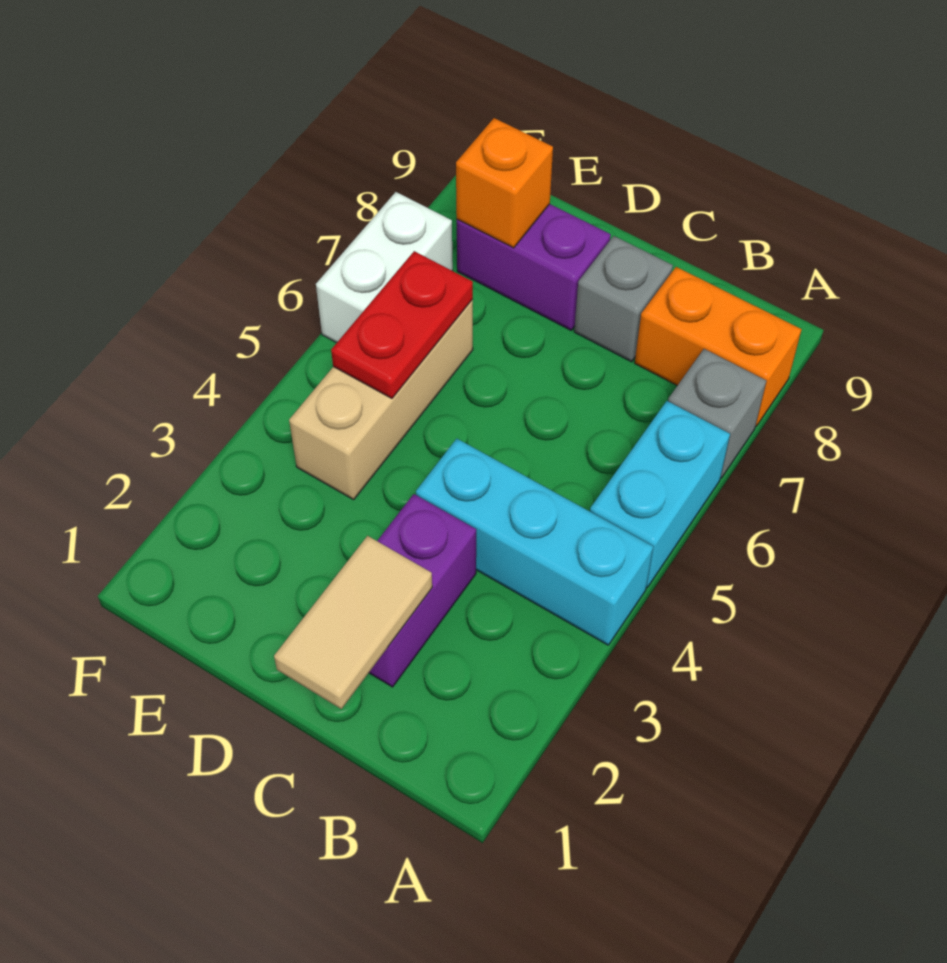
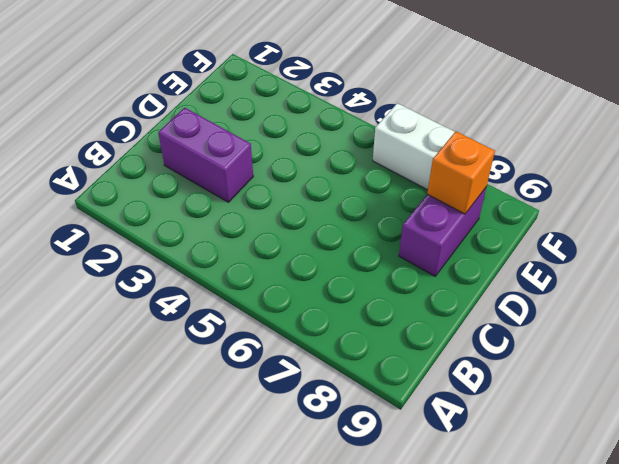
none -> cyan brick A4:C4 level 1
none -> cyan brick A5:A6 level 1
none -> grey brick A7 level 1

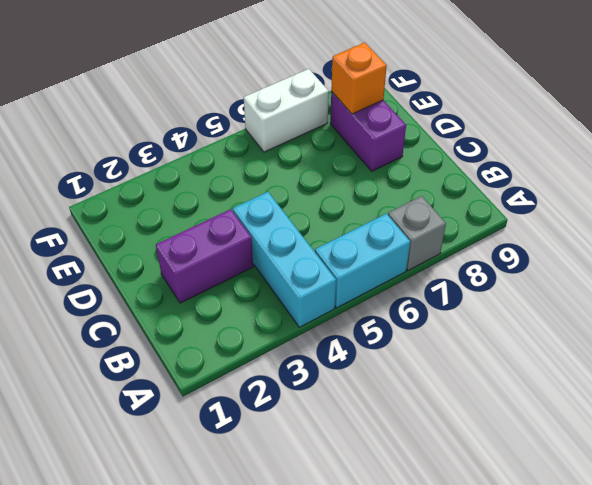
none -> orange brick A8:B8 level 1
none -> grey brick C8 level 1
none -> tan brick E4:E6 level 1

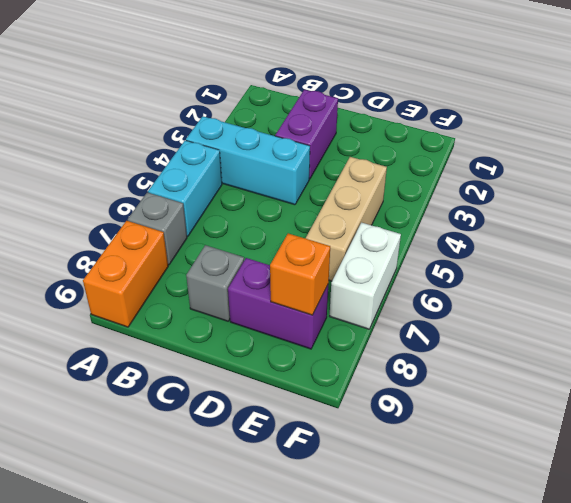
orange brick A8:A9 level 1 -> orange brick A8:B8 level 1
none -> tan tile C1:C2 level 2
none -> red plate E5:E6 level 2

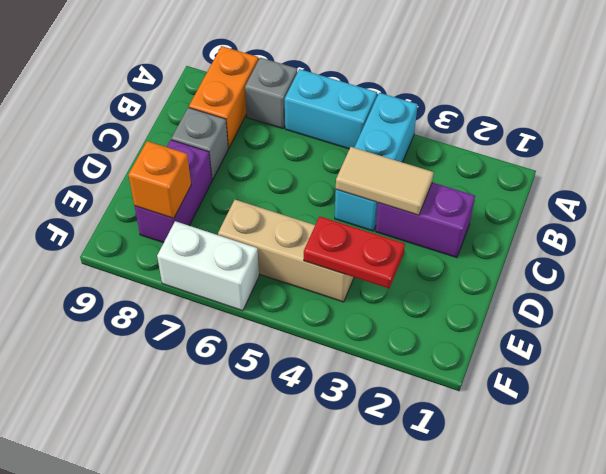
tan tile C3:C4 level 2 -> tan tile C1:C2 level 2
red plate E3:E4 level 2 -> red plate E5:E6 level 2

